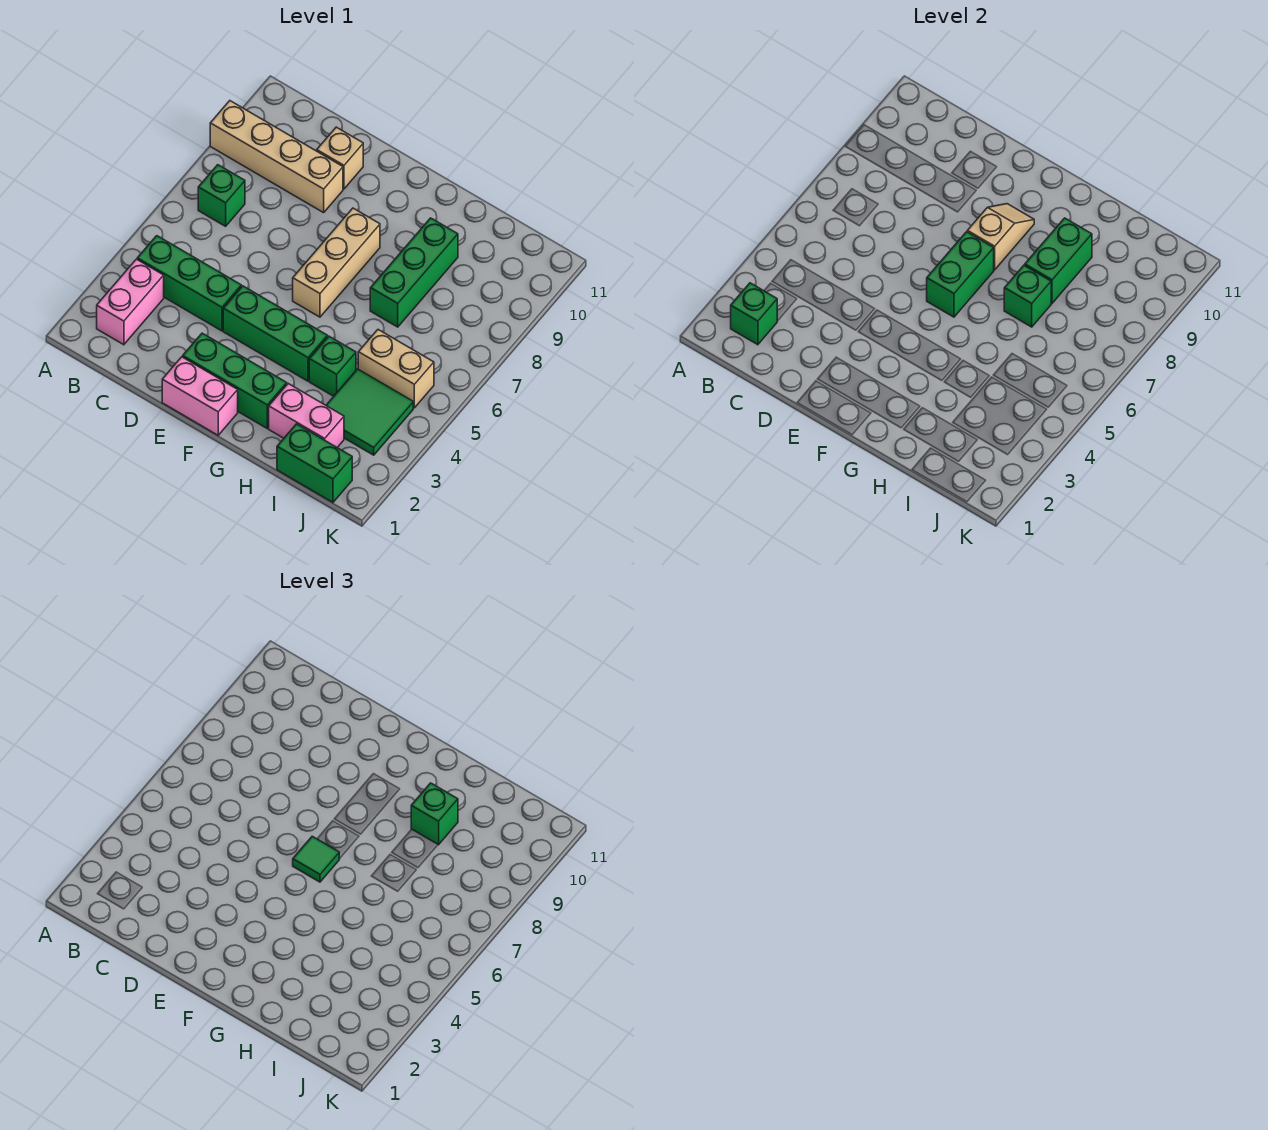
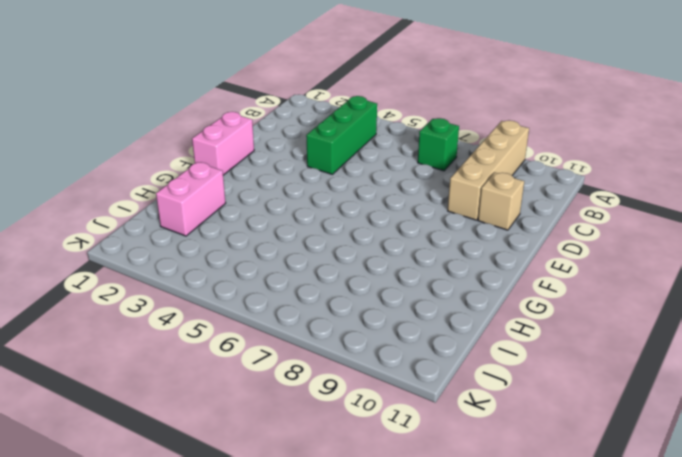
none -> pink brick B2:B3 level 1
none -> green brick E2:G2 level 1
none -> green brick E4:G4 level 1

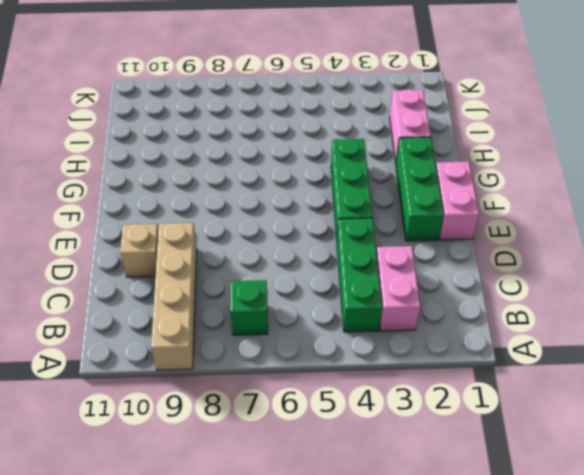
pink brick B3:C3 level 1 -> pink brick B2:B3 level 1
none -> tan brick F6:F8 level 1
none -> green brick H4 level 1
none -> green brick H7:H9 level 1

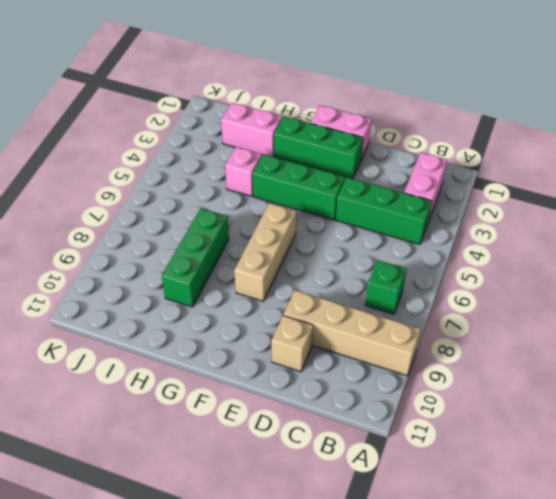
pink brick H4 level 1 -> green brick H4 level 1
none -> green brick I1:J1 level 1
none -> green tile I3:J4 level 1
none -> tan brick I5:J5 level 1

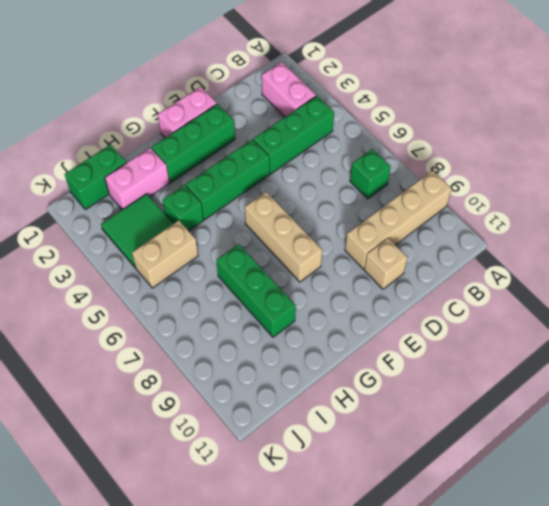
none -> green brick B2 level 2
none -> green brick F6:F7 level 2
none -> tan slope F8:F9 level 2 top 8

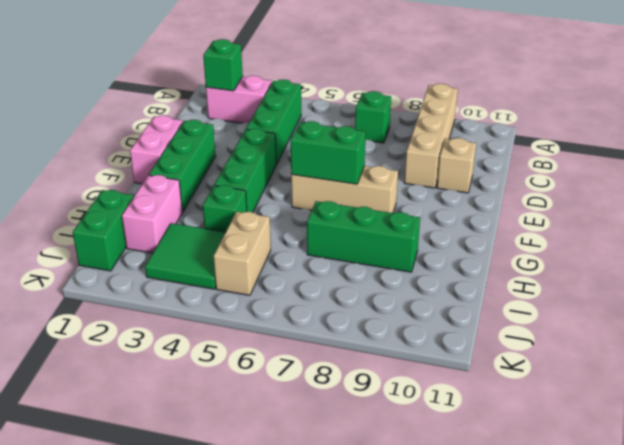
none -> tan slope F8:F9 level 2 top 8
none -> green brick H7 level 2
none -> green brick H8:H9 level 2

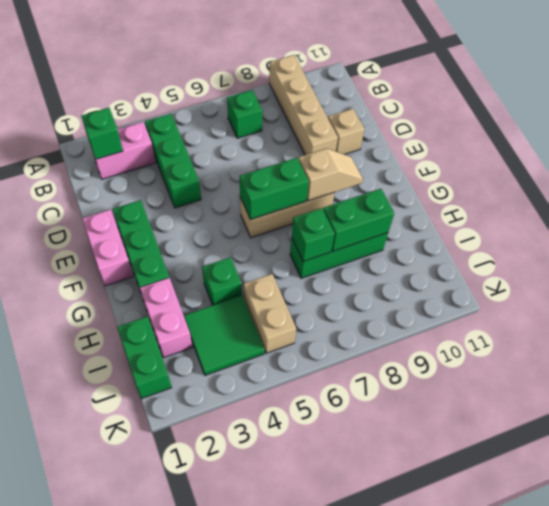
none -> green brick E4:G4 level 1
none -> green tile F6 level 3
none -> green brick H9 level 3

